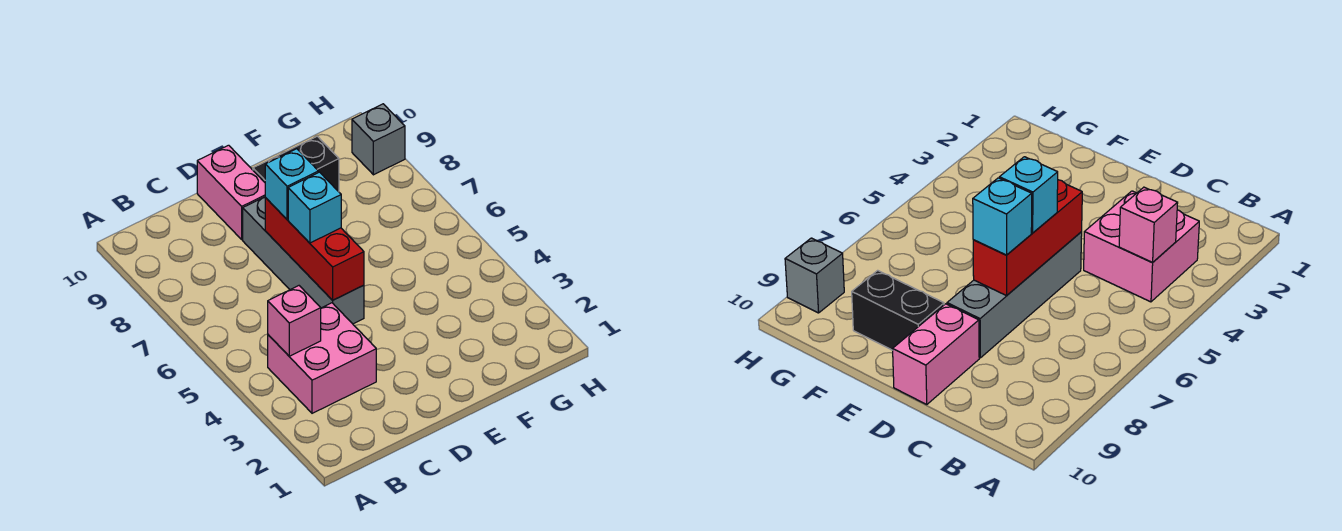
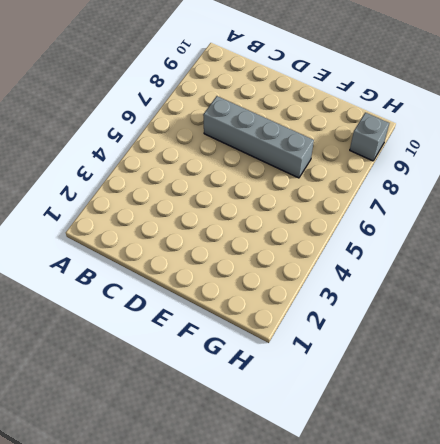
grey brick C7:F7 level 1 -> grey brick D5:D8 level 1
none -> pink brick B3:C4 level 1
none -> pink brick D9:D10 level 1

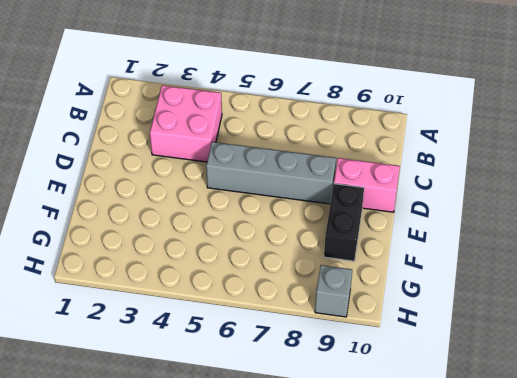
none -> pink brick B4 level 2
none -> red brick D5:D7 level 2

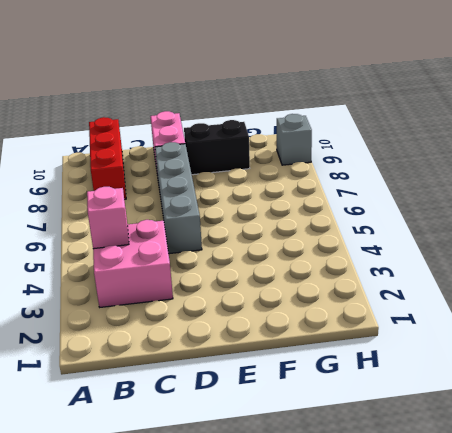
red brick B8:B10 level 1 -> red brick D5:D7 level 2
none -> cyan brick D6 level 3
none -> cyan brick D7 level 3

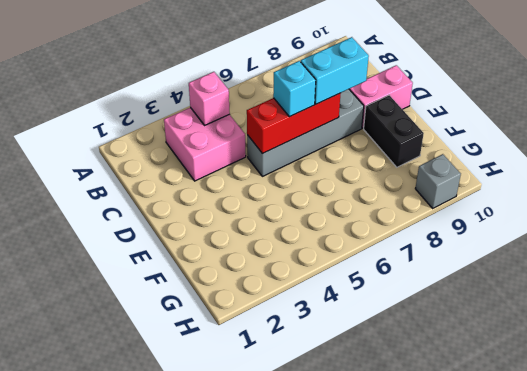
cyan brick D7:D8 level 3 -> cyan brick D7 level 3

